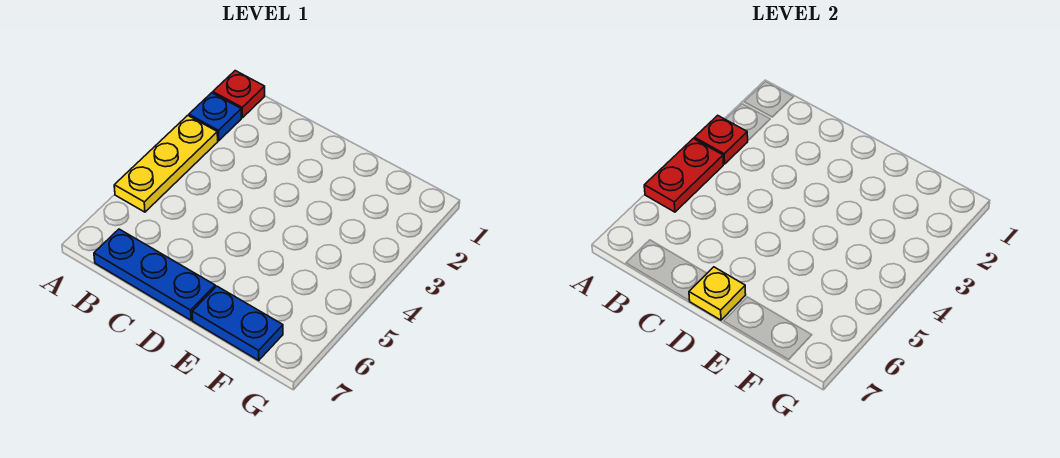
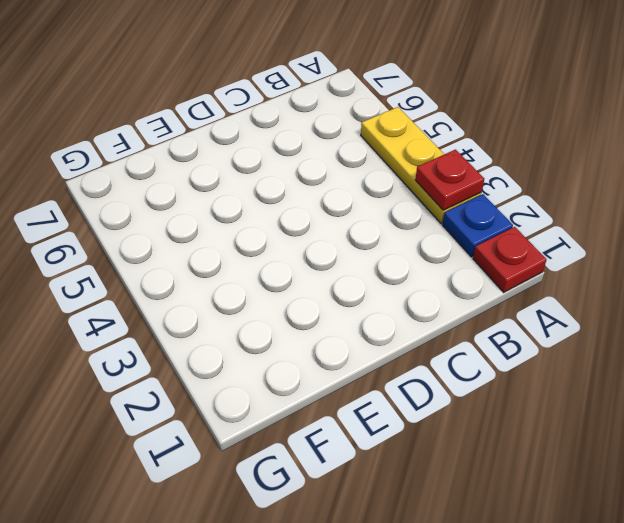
none -> blue plate B7:D7 level 1
none -> blue plate E7:F7 level 1

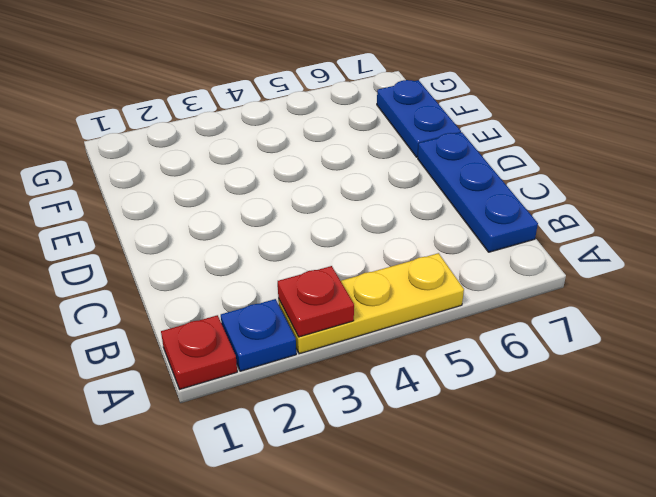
none -> red plate A4:A5 level 2
none -> yellow plate D7 level 2

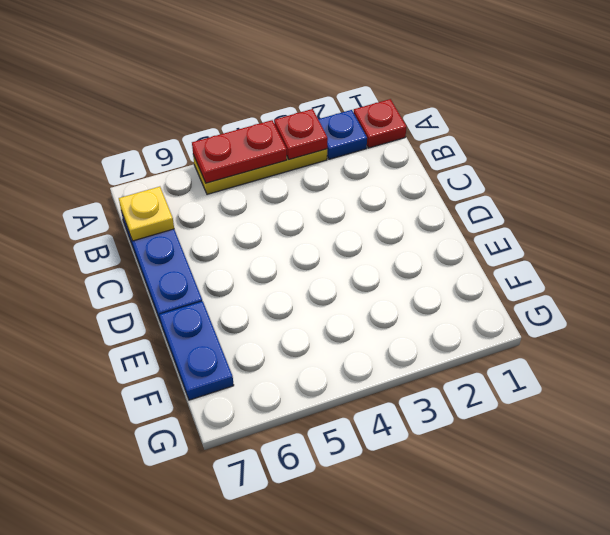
yellow plate B7 level 2 -> yellow plate D7 level 2

